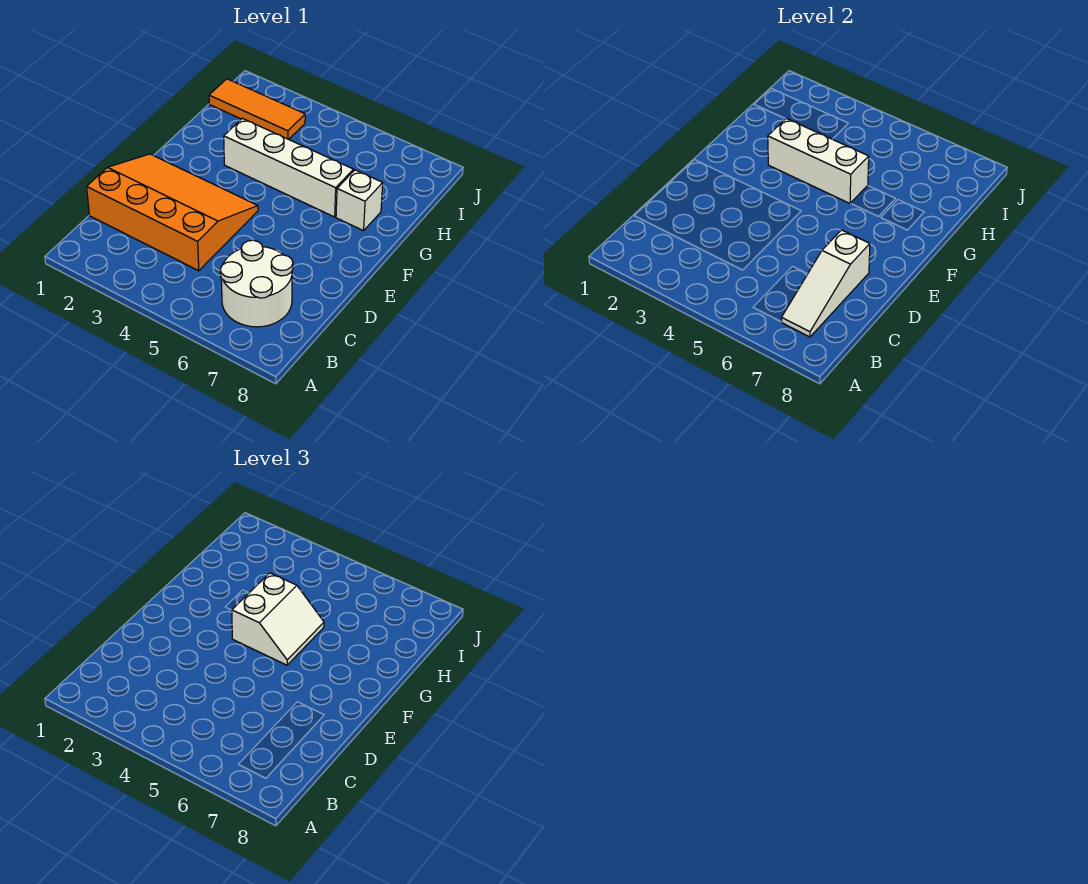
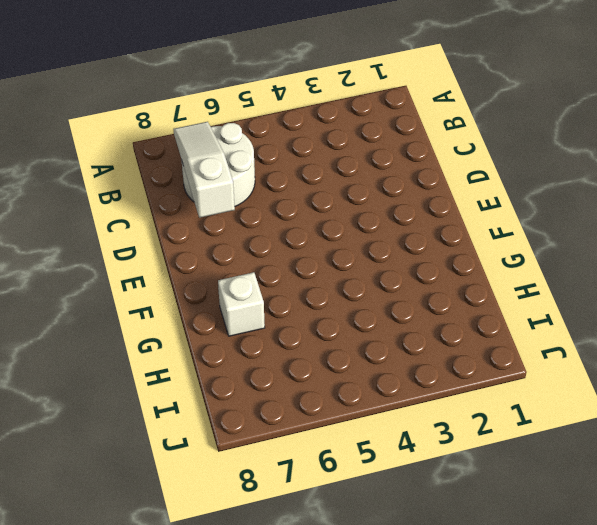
none -> orange slope C1:E4 level 1 top C
none -> white brick G3:G6 level 1

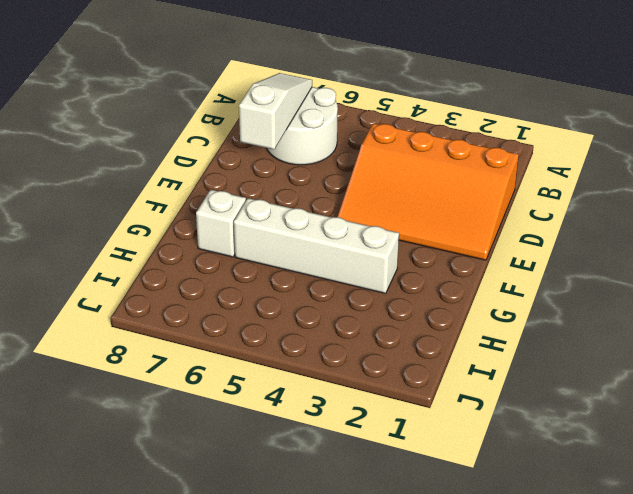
none -> orange tile I1:I3 level 1
none -> white brick G3:G5 level 2

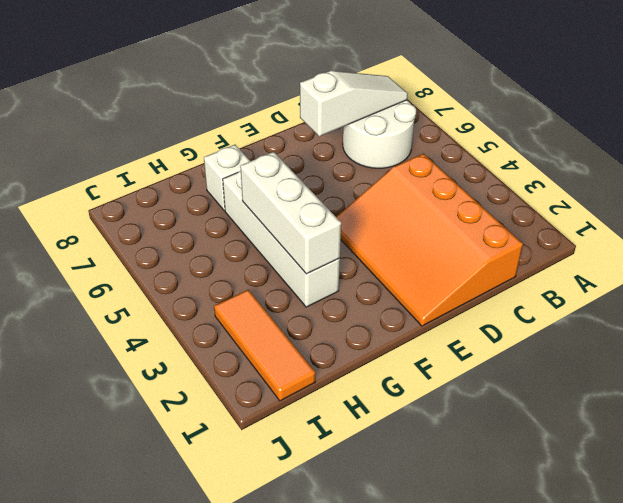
none -> white slope F4:G5 level 3 top 4

